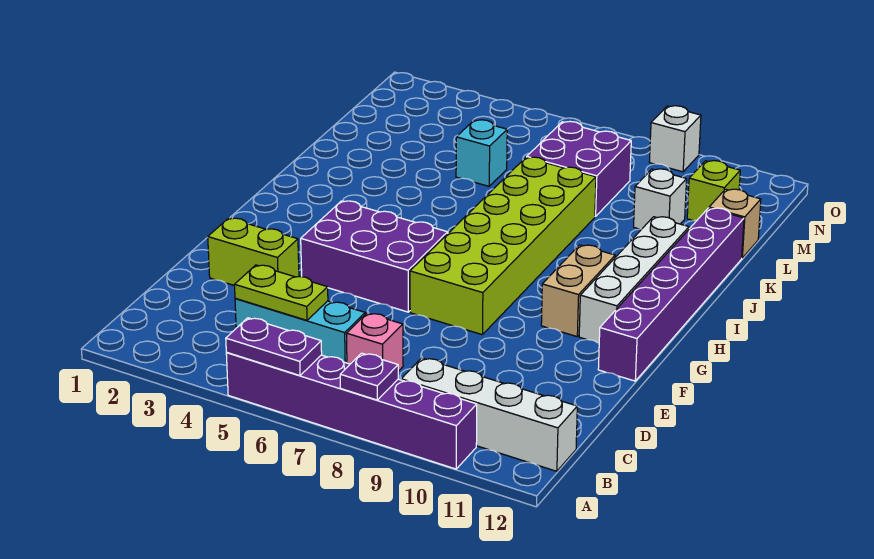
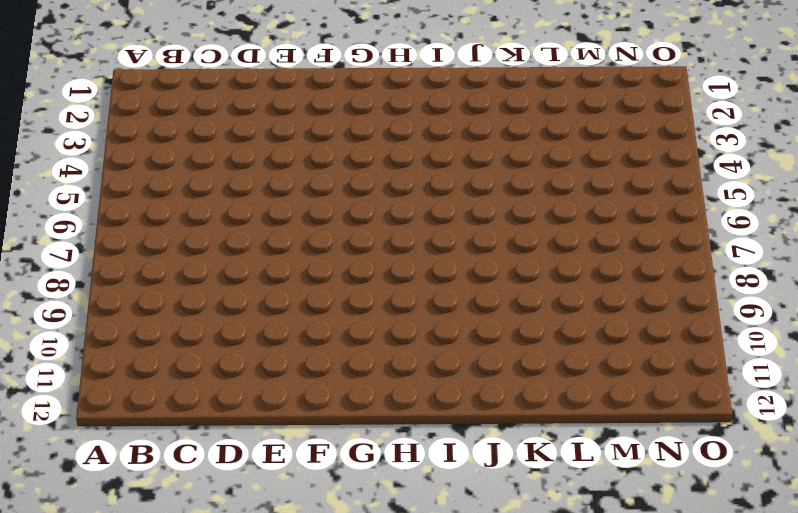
none -> purple brick A5:A10 level 1
none -> white brick B9:B12 level 1
none -> cyan brick C4:C6 level 1

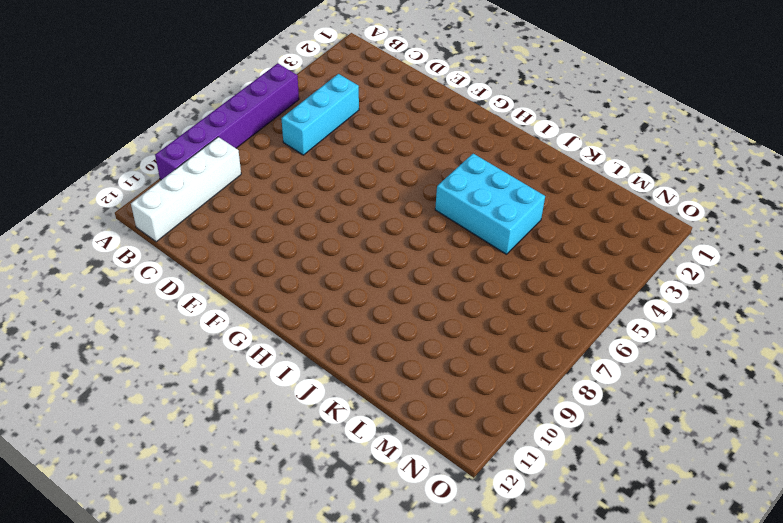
cyan brick I4:K5 level 1 -> none
none -> pink brick C7 level 1
none -> lime brick E2:E3 level 1
none -> purple brick F4:G6 level 1

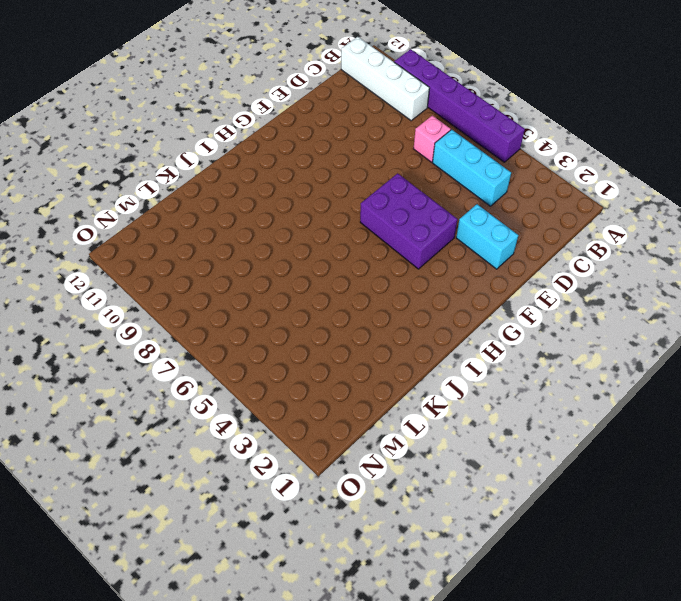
cyan brick E2:E3 level 1 -> lime brick E2:E3 level 1
none -> lime brick F7:K8 level 1
none -> purple brick F12:K12 level 1
none -> tan brick G10:H10 level 1

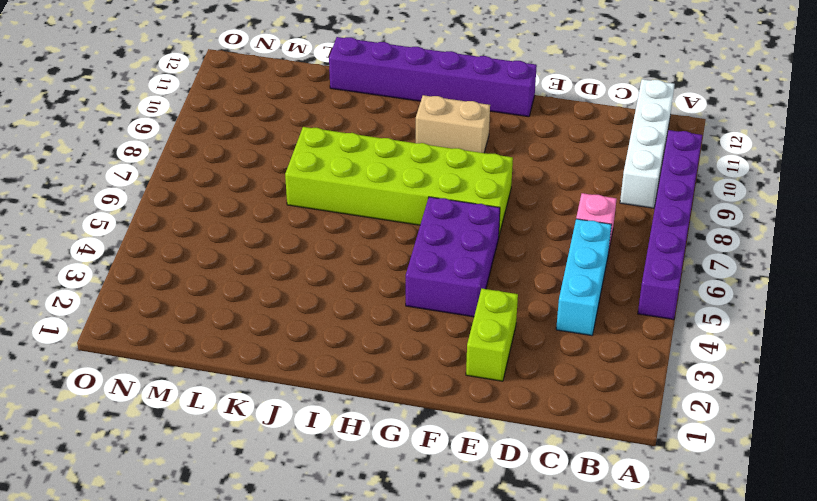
none -> white brick G11:J11 level 1
none -> cyan brick L5 level 1
none -> purple brick L7:M8 level 1

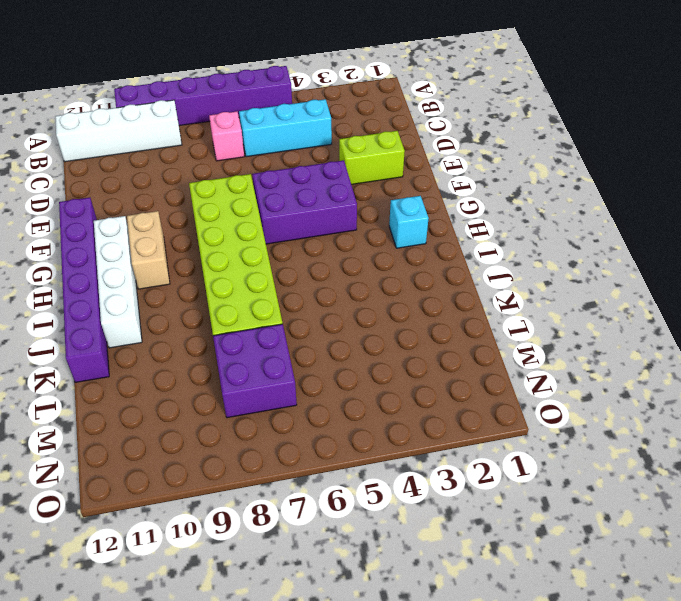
cyan brick H2 level 1 -> cyan brick L5 level 1
none -> white brick L10 level 1
none -> tan brick L12 level 1
none -> lime brick M11 level 1

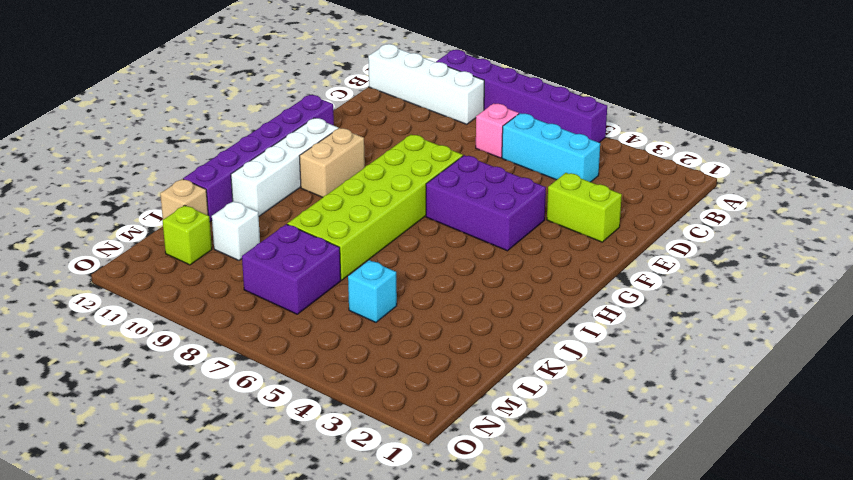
none -> white brick O9 level 1
none -> purple plate A5:A6 level 2
none -> purple plate A8 level 2

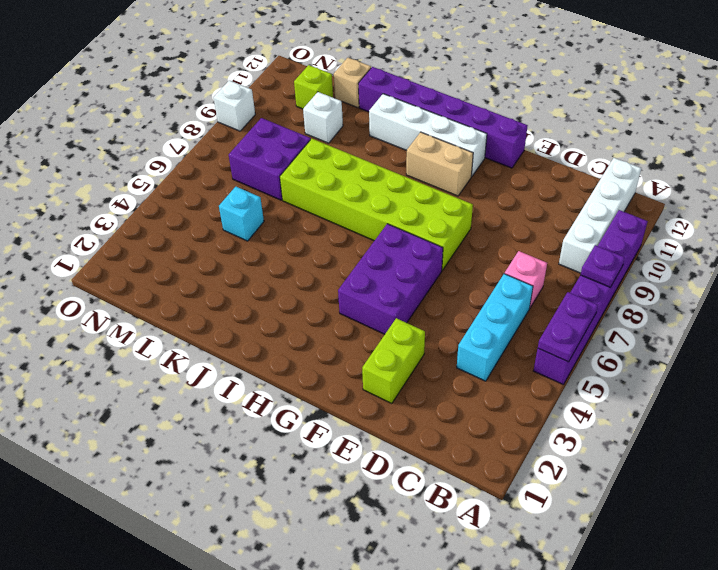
none -> lime plate C4:C5 level 2

